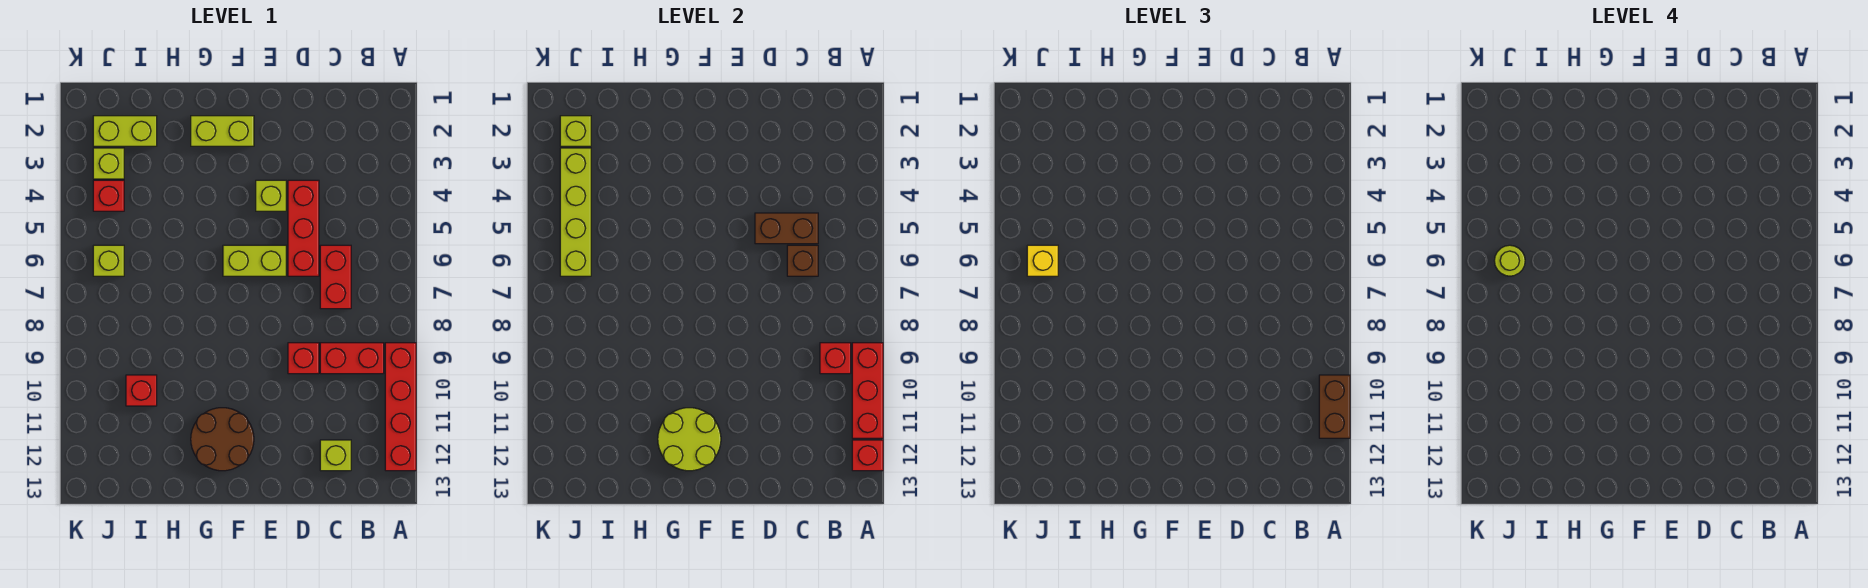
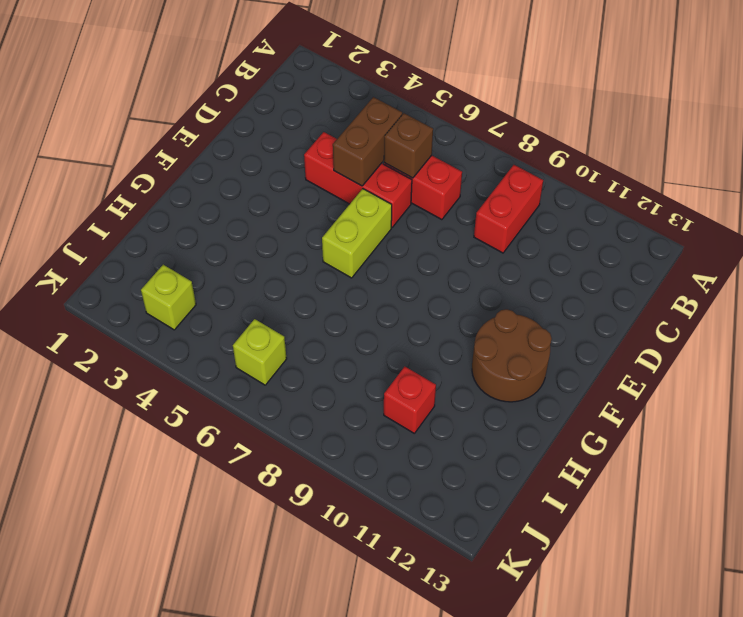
none -> red brick A9:A12 level 1
none -> lime brick C12 level 1
none -> red brick D9 level 1

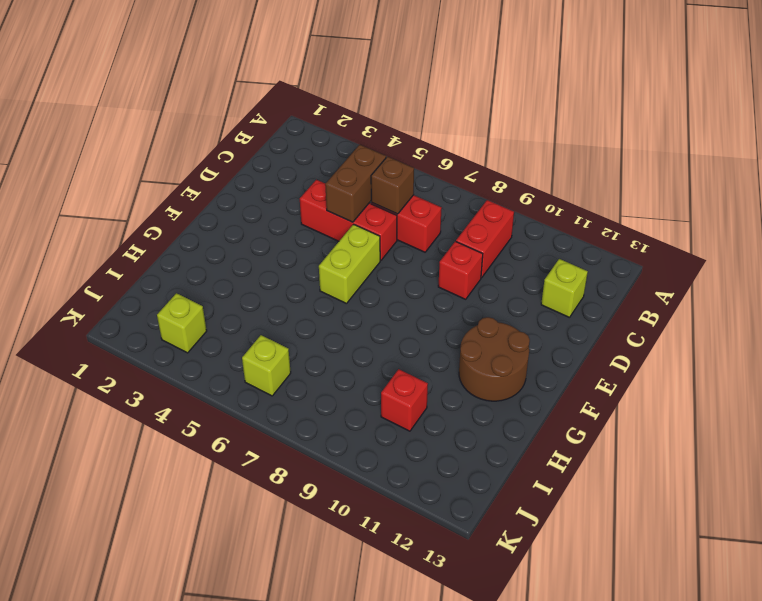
none -> red brick A9:A12 level 1
none -> lime brick E4 level 1
none -> lime brick F2:G2 level 1

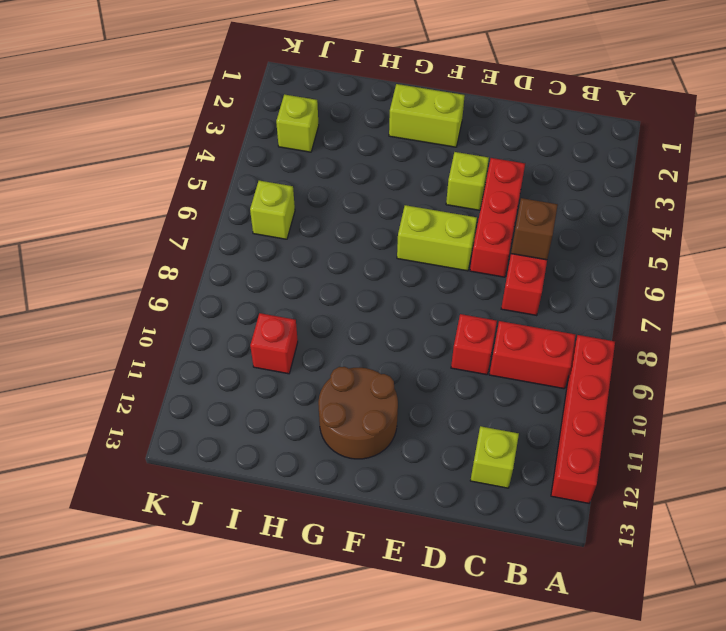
none -> lime brick I2:J2 level 1
none -> red brick J4 level 1
none -> red brick A9:A11 level 2

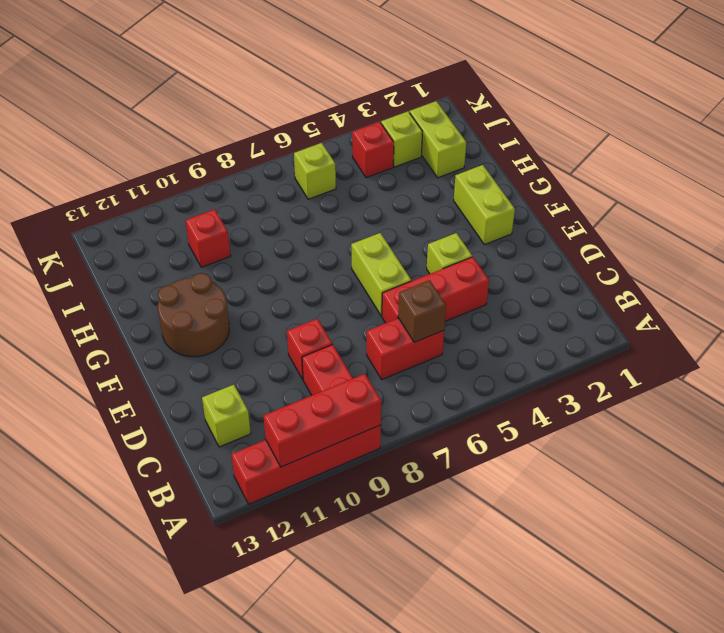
none -> red brick A12 level 2
none -> red brick B9 level 2
none -> brown brick C5:D5 level 2

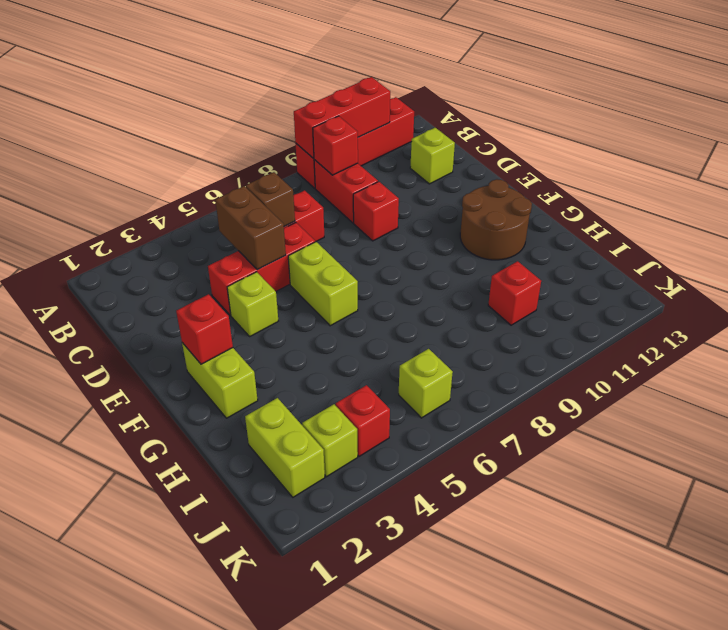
red brick F2 level 2 -> red brick A12 level 2
none -> lime round brick F11:G12 level 2
none -> lime brick J2 level 2
none -> lime brick J3:J6 level 2

